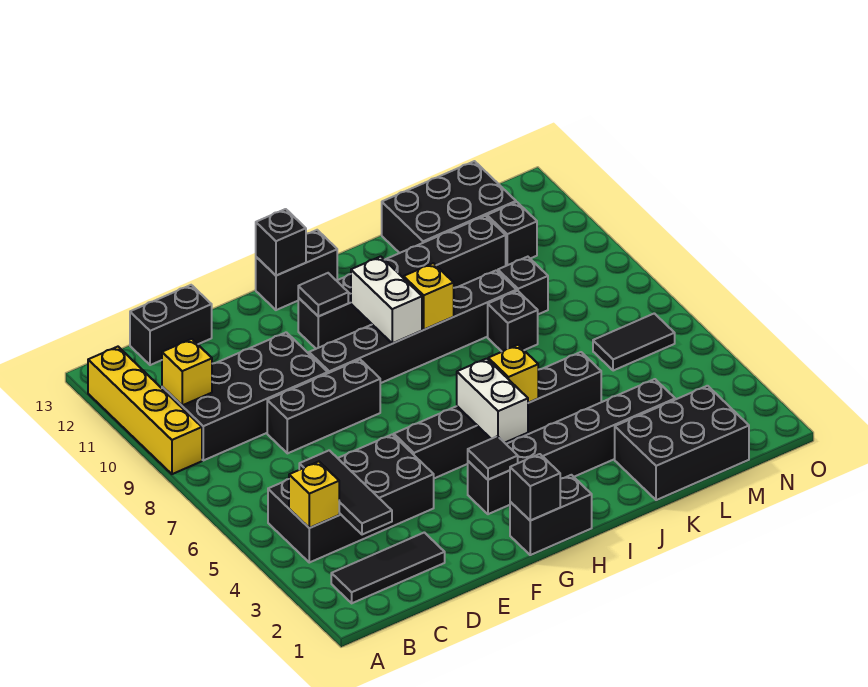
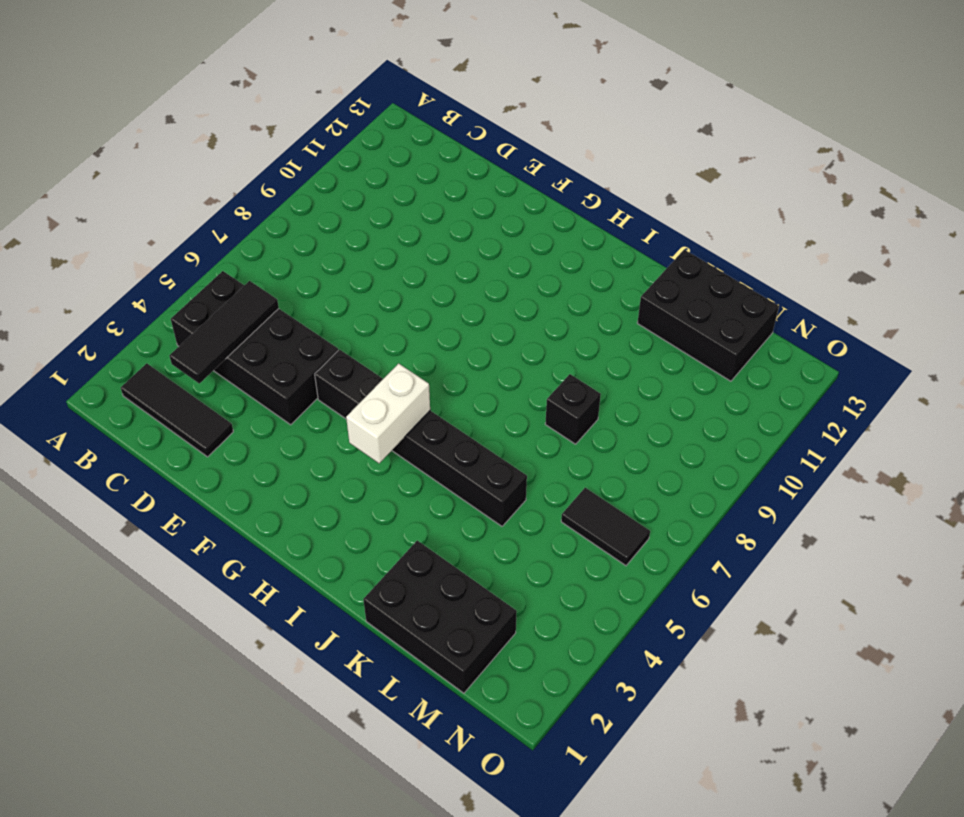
none -> yellow brick A9:A12 level 1
none -> black brick B9:E10 level 1
none -> black brick C13:D13 level 1

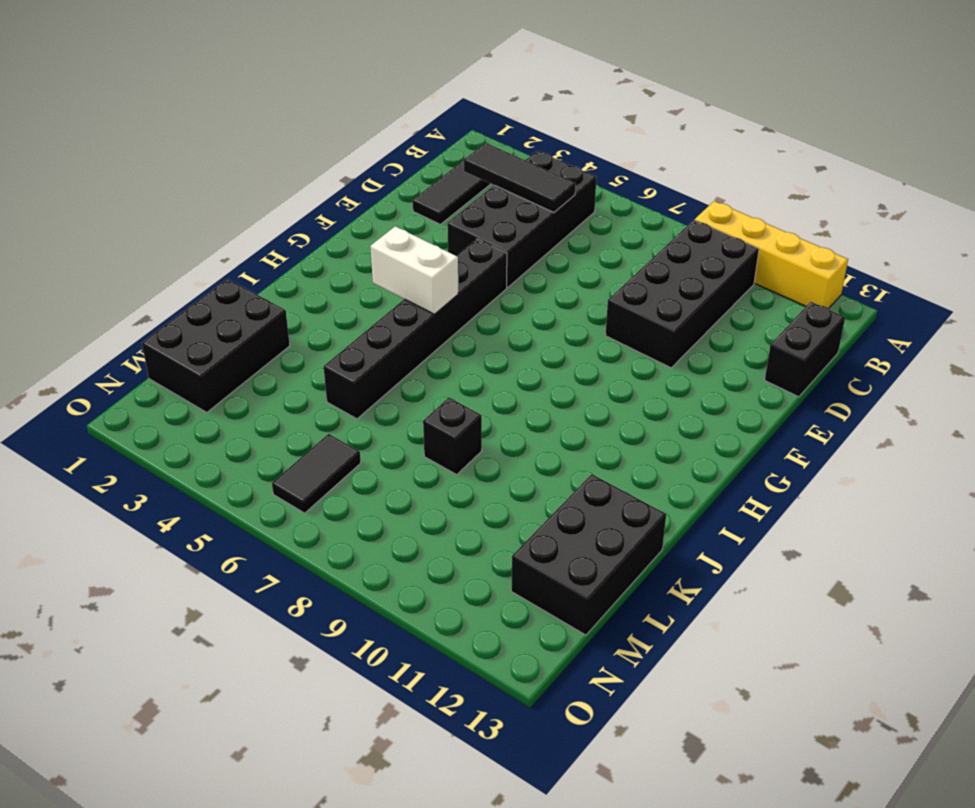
none -> black brick D8:F8 level 1
none -> black brick F9:K9 level 1
none -> black brick G1:H1 level 1

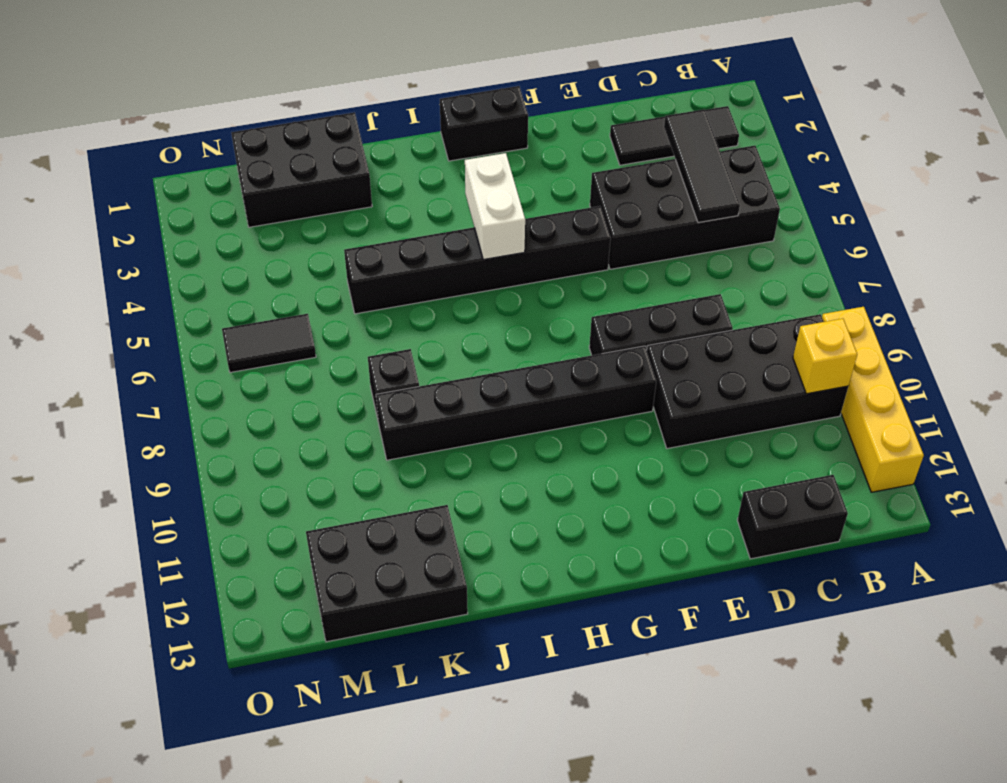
none -> black brick G3:L3 level 1
none -> black brick G11:L11 level 1
none -> black brick G13:H13 level 1

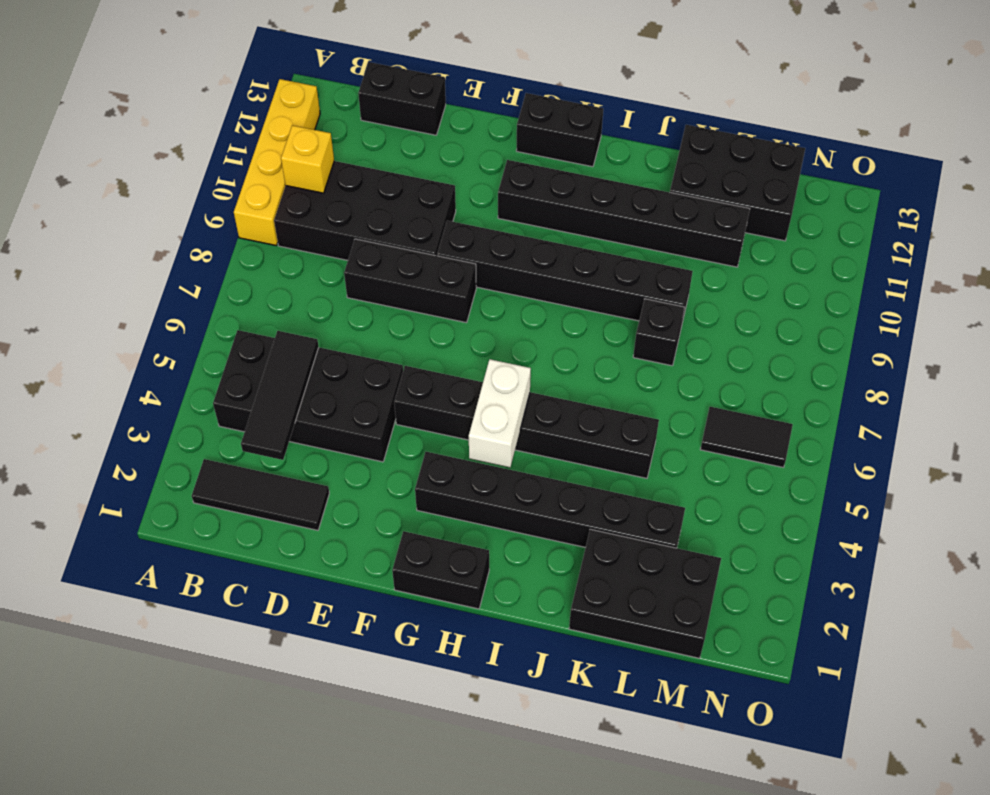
none -> black brick L9 level 1
none -> black brick M11 level 1
none -> yellow brick B4 level 2

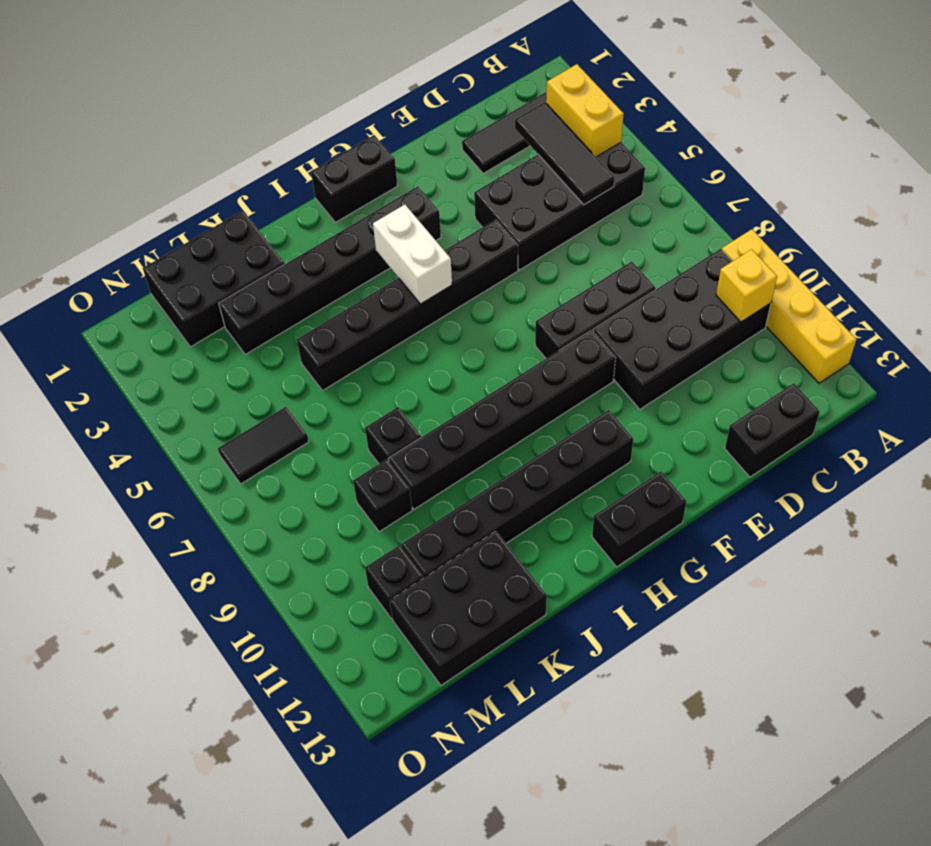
yellow brick B3:B4 level 2 -> yellow brick B4 level 2
none -> black brick G1 level 2
none -> black tile G3 level 2
none -> black tile G11 level 2

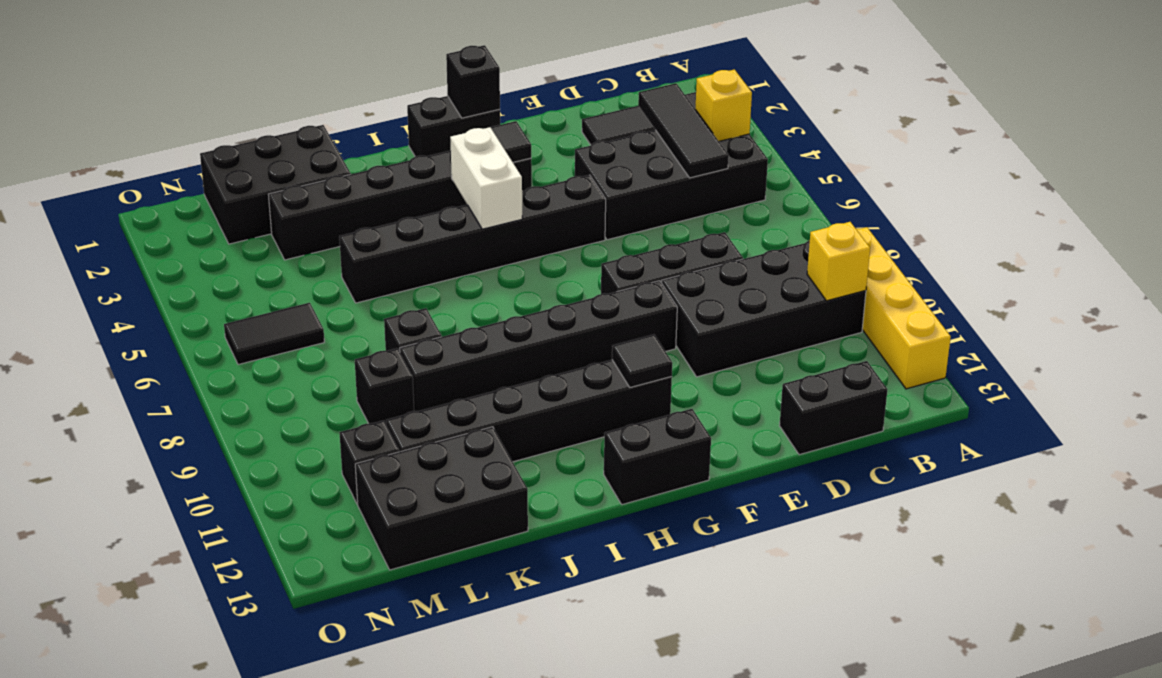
none -> black brick G13 level 2
none -> white brick H9:H10 level 2
none -> yellow brick I5 level 2

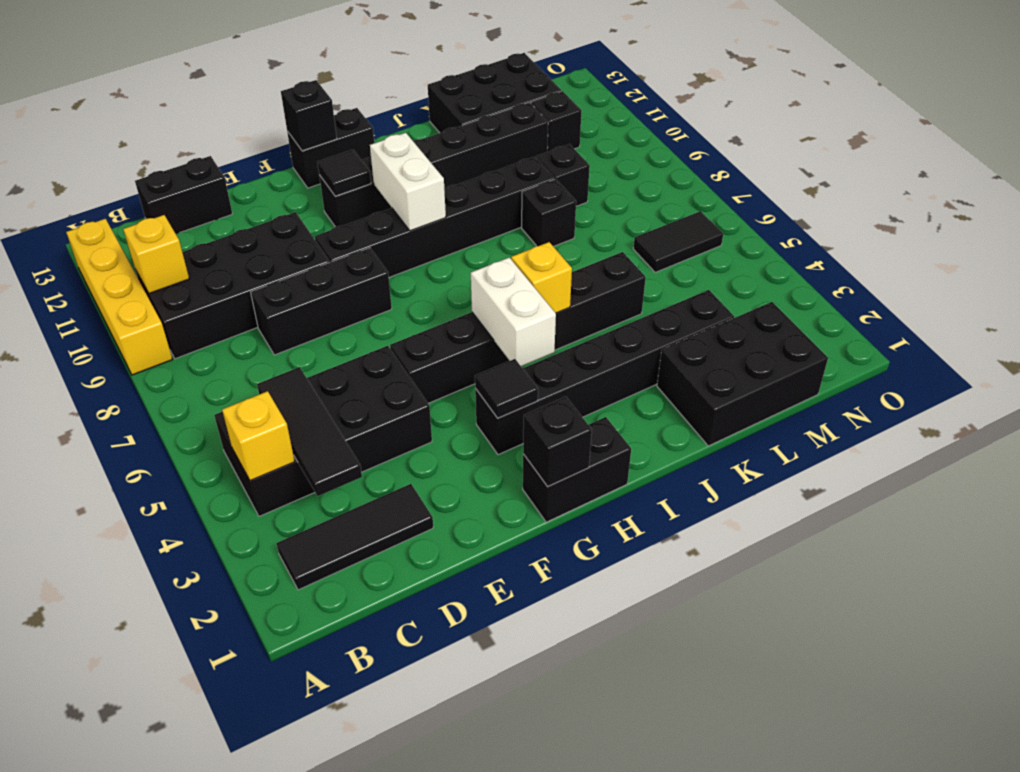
none -> yellow brick I9 level 2

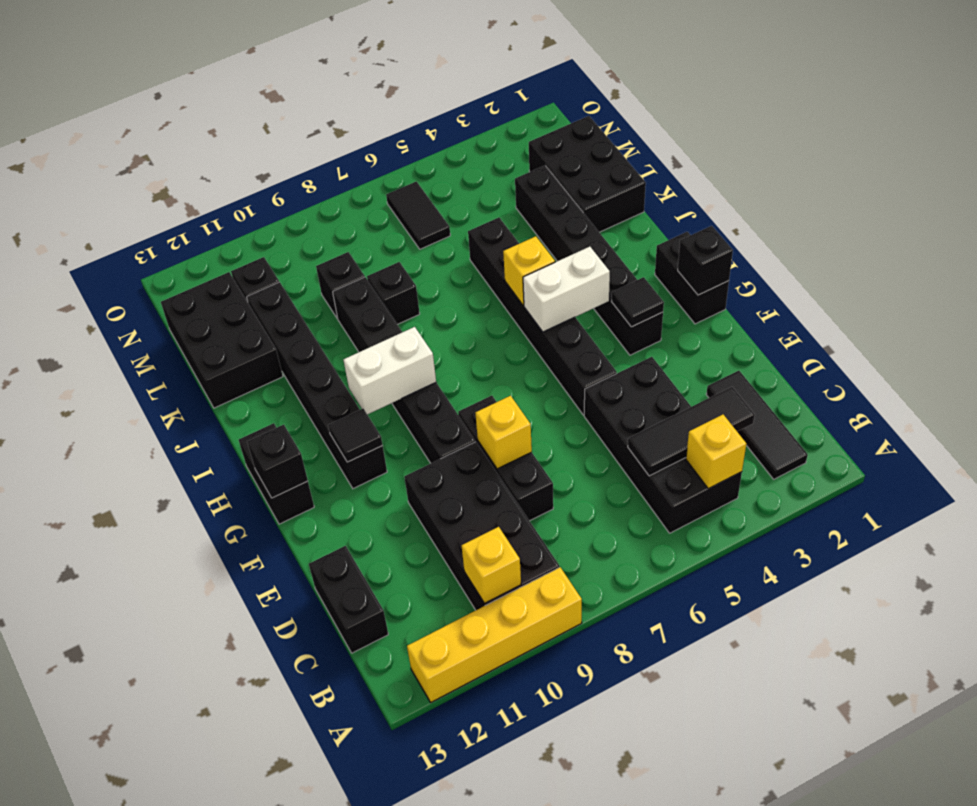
yellow brick E8 level 2 -> yellow brick I9 level 2

